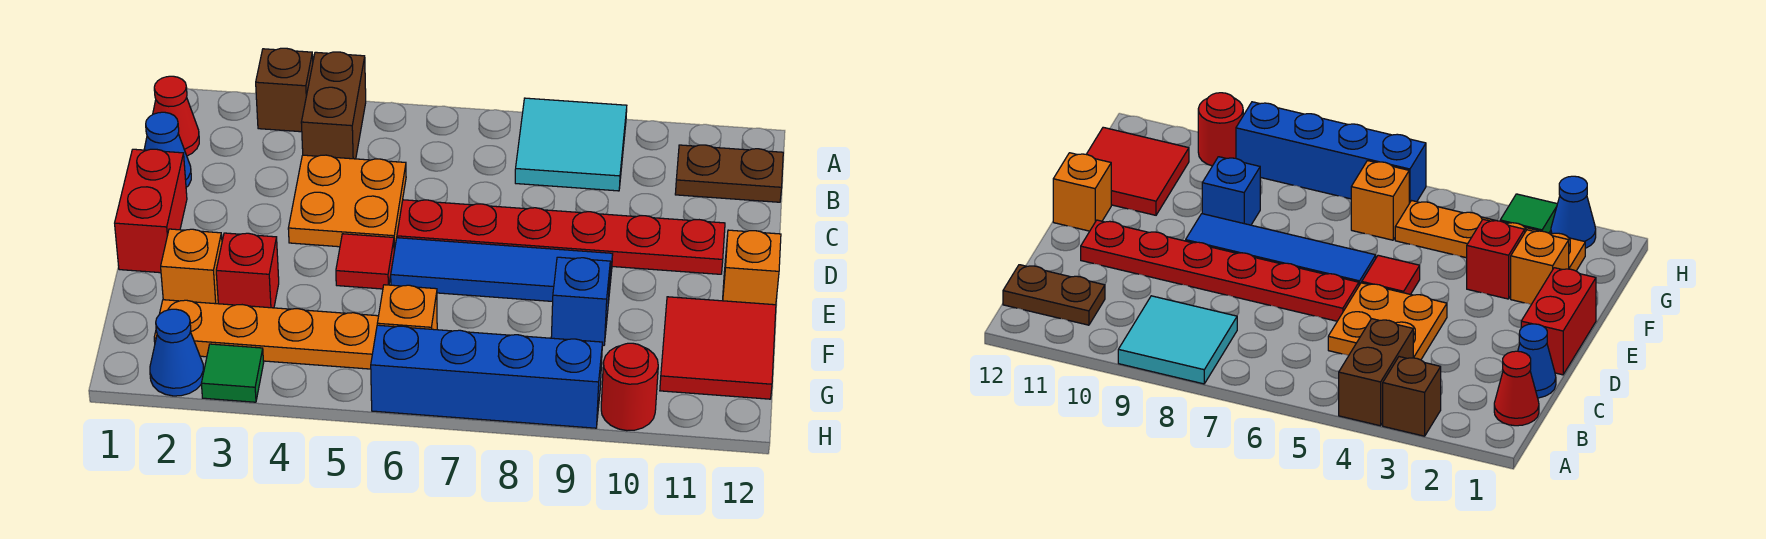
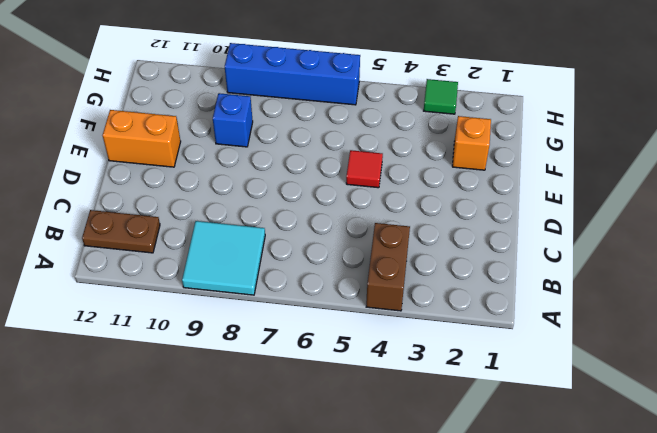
orange brick E11:E12 level 1 -> orange brick E12 level 1
none -> brown brick A3 level 1
none -> red cone B1 level 1
none -> blue cone C1 level 1

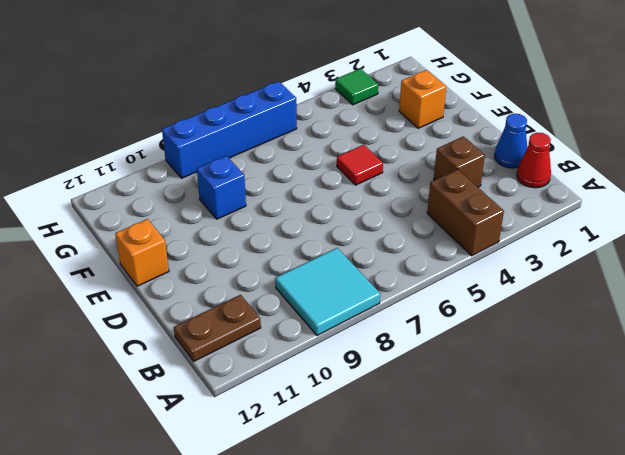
brown brick C3 level 1 -> brown brick A3 level 1
none -> orange plate C4:D5 level 1
none -> red brick D1:E1 level 1
none -> red plate D6:D11 level 1

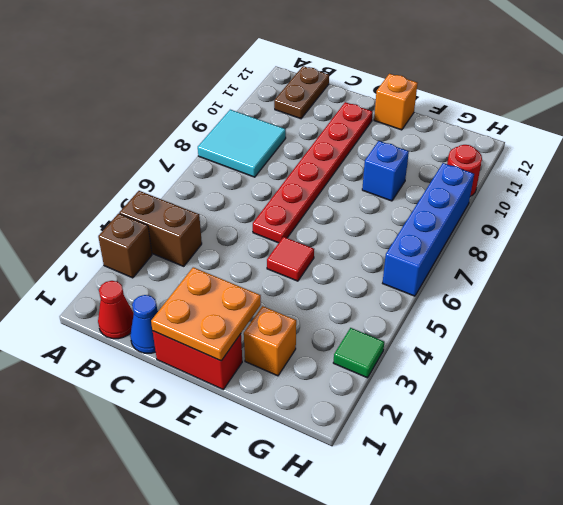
orange plate D1:E2 level 2 -> orange plate C4:D5 level 1
none -> blue tile E6:E9 level 1
none -> red brick F3 level 1
none -> red tile F11:G12 level 1

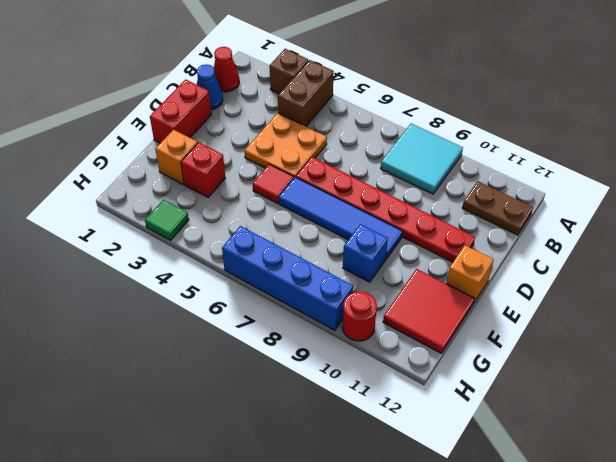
none -> orange plate G2:G5 level 1
none -> orange brick G6 level 1
none -> blue cone H2 level 1

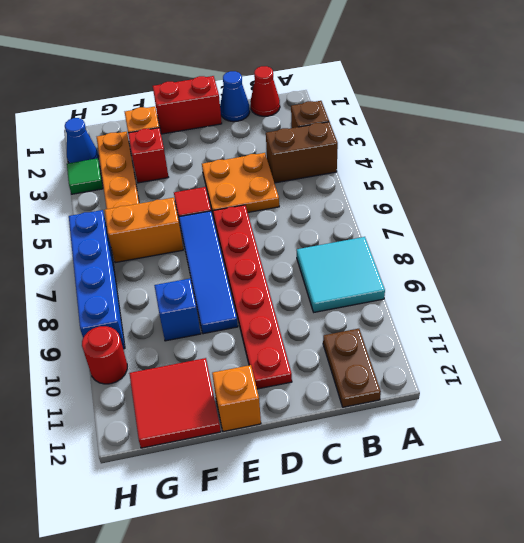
orange brick F6:G6 level 1 -> orange brick G6 level 1

